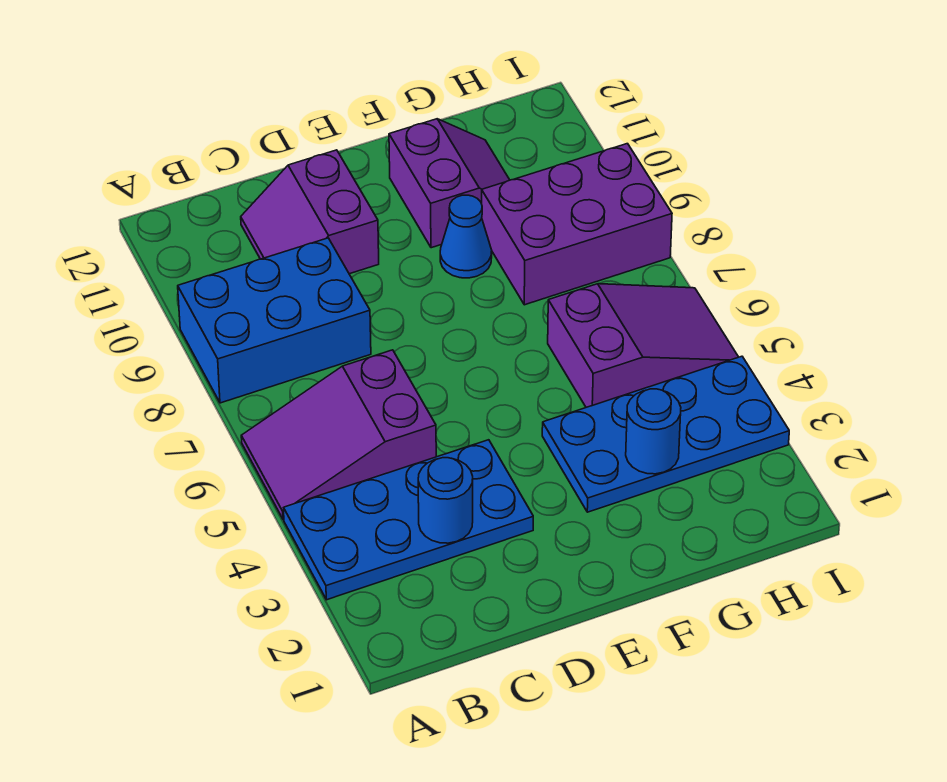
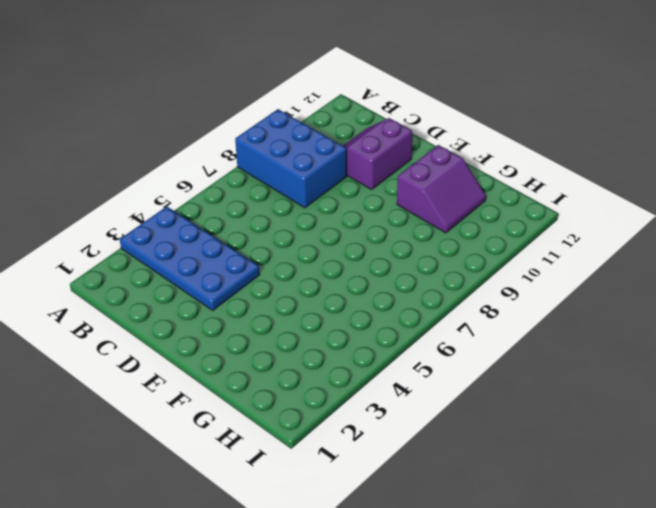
none -> purple slope A5:C6 level 1 top C
none -> blue plate F3:I4 level 1

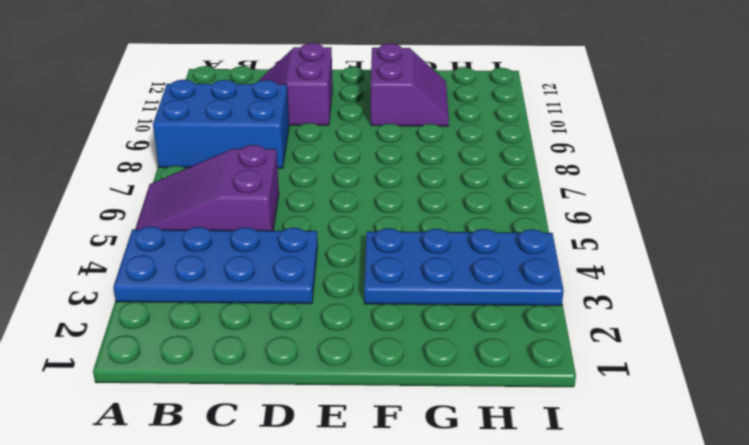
none -> blue cone F9 level 1
none -> purple slope G5:I6 level 1 top G

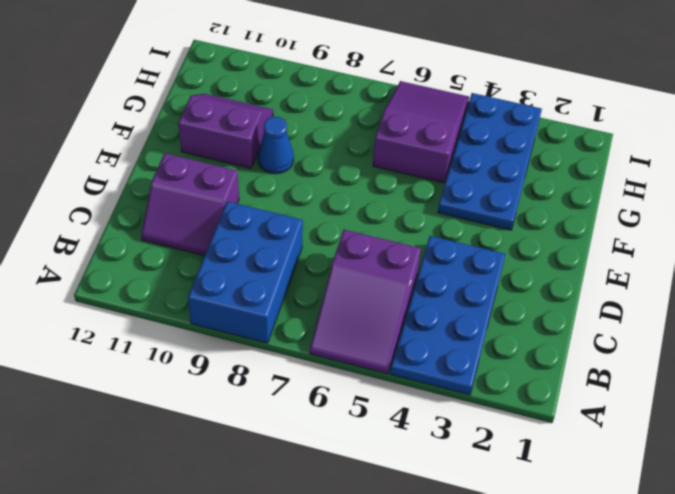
none -> purple brick G8:I9 level 1
none -> blue round brick C3 level 2

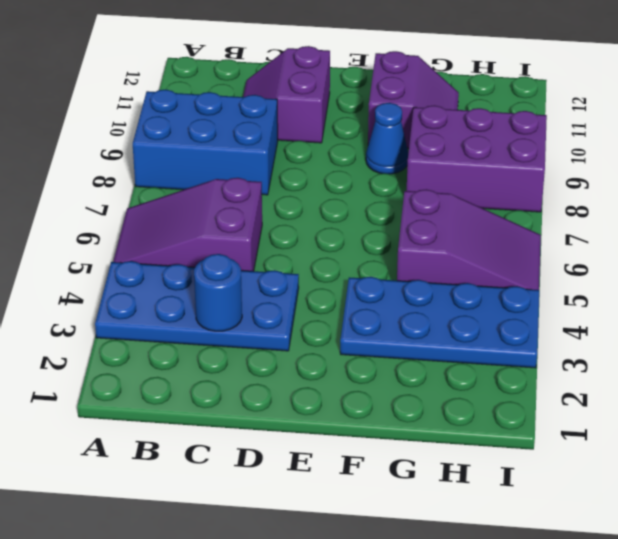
none -> blue round brick G3 level 2

